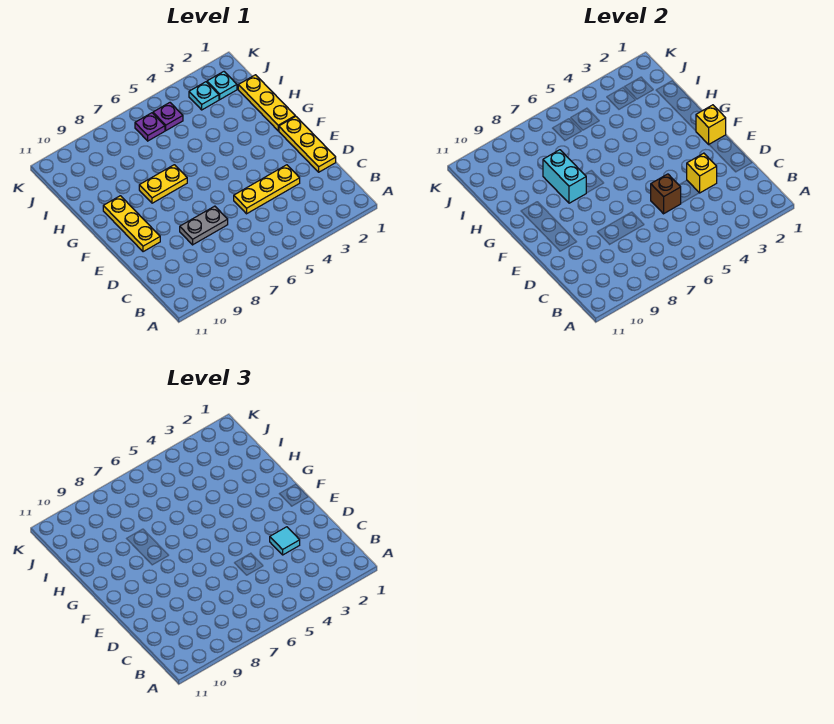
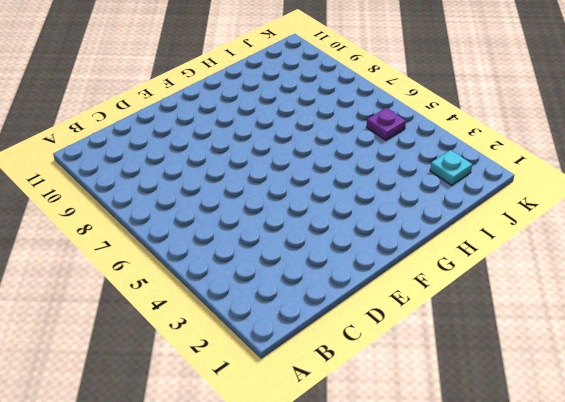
none -> yellow plate D1:F1 level 1
none -> yellow plate D3:D5 level 1
none -> grey plate D7:D8 level 1

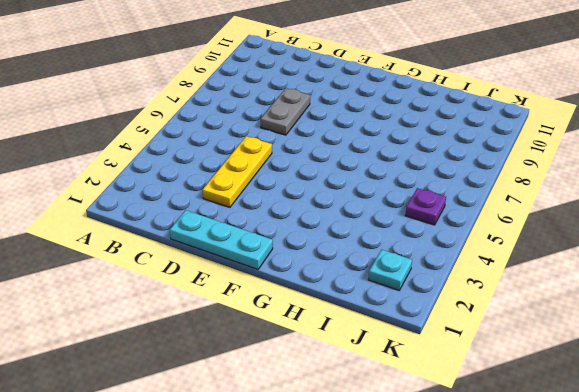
cyan plate D1:F1 level 1 -> yellow plate D1:F1 level 1
none -> yellow plate E10:G10 level 1
none -> yellow plate G1:I1 level 1
none -> yellow plate G7:G8 level 1

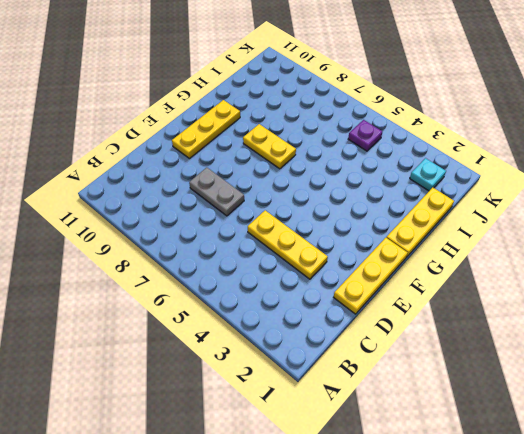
none -> cyan plate J3 level 1
none -> purple plate J6 level 1
none -> yellow brick D3 level 2

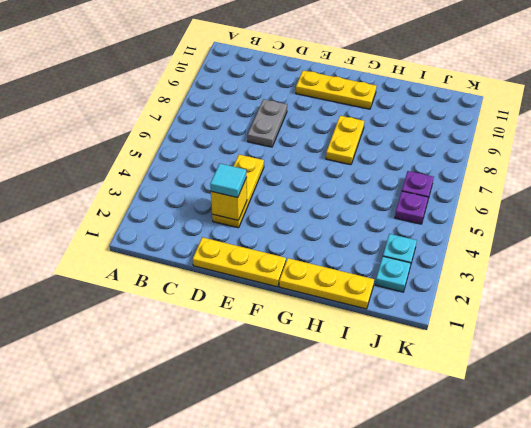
none -> brown brick D5 level 2
none -> yellow brick F1 level 2
none -> cyan brick G8:H8 level 2

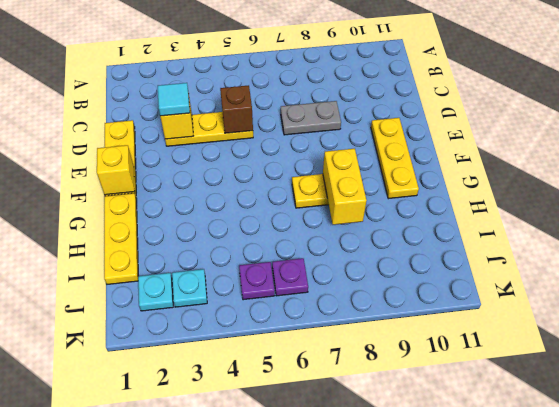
yellow brick G8:H8 level 2 -> cyan brick G8:H8 level 2

